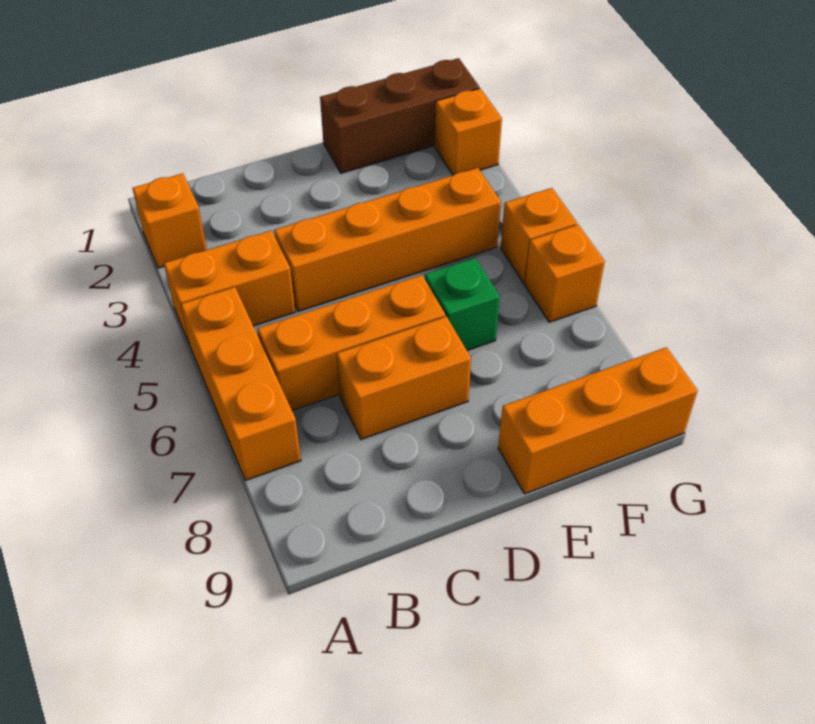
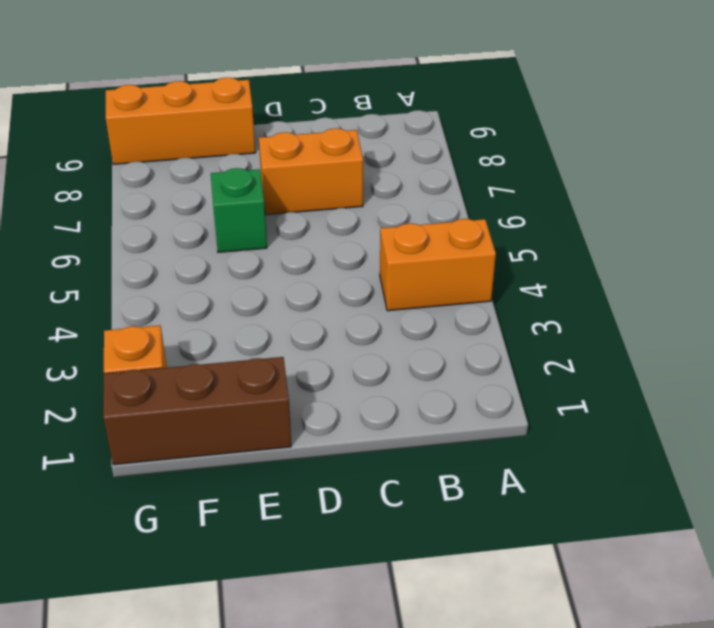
none -> orange brick A2 level 1
none -> orange brick A5:A7 level 1
none -> orange brick B6:D6 level 1

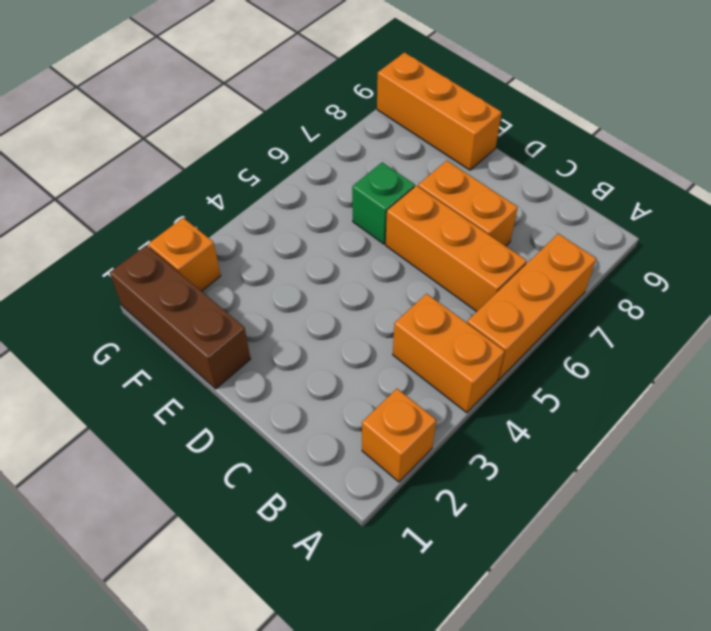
none -> orange brick C4:F4 level 1
none -> orange brick G5 level 1
none -> orange brick G6 level 1

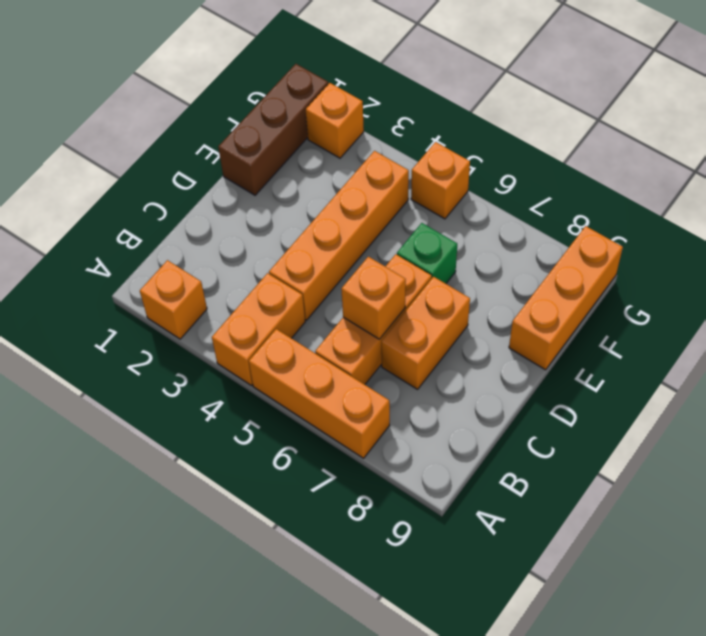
orange brick C6 level 2 -> orange brick G6 level 1

